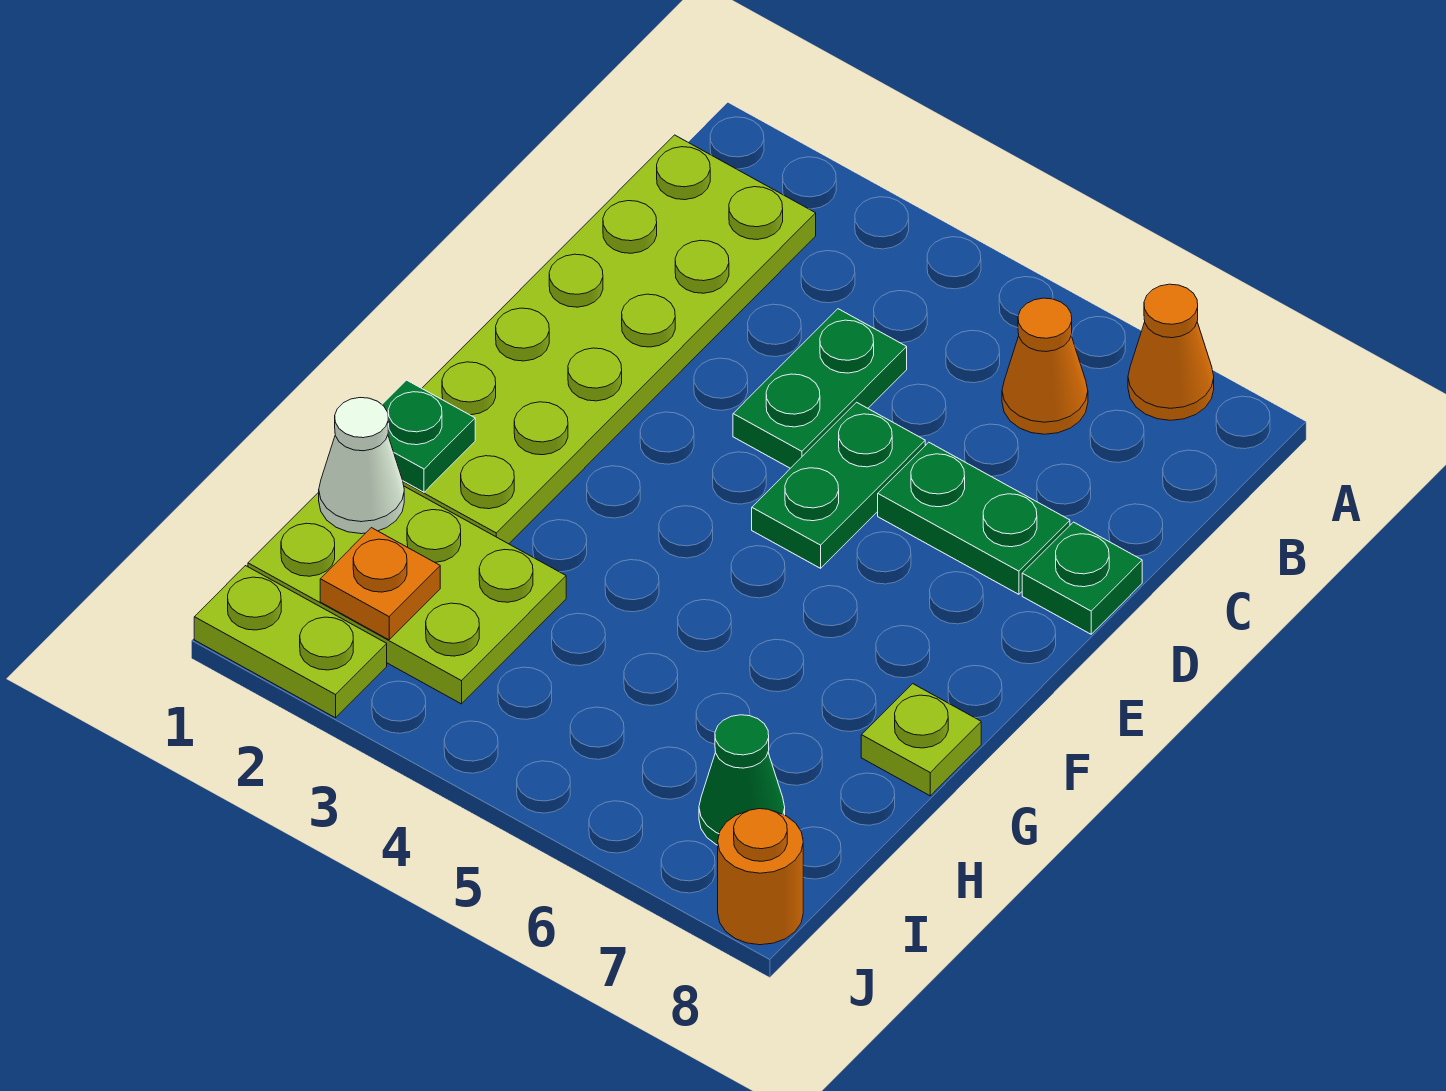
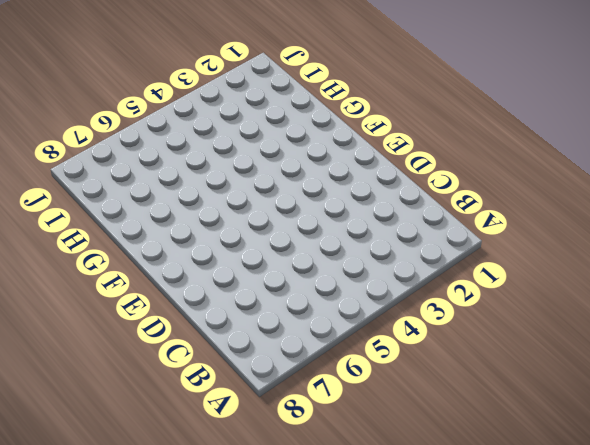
none -> orange cone A7 level 1
none -> lime plate B1:G2 level 1
none -> orange cone B6 level 1

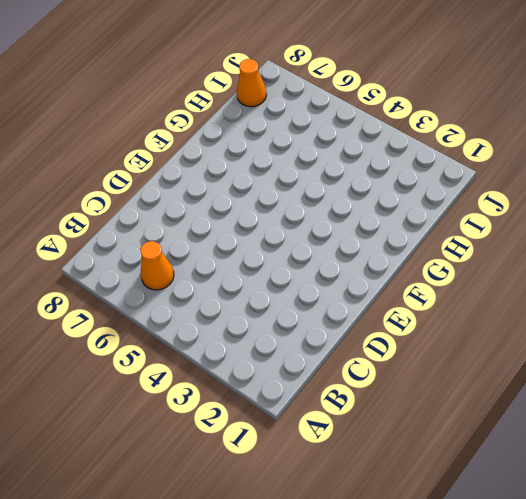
orange cone I8 level 1 -> orange cone A7 level 1
none -> lime plate B1:G2 level 1
none -> green plate C4:D4 level 1
none -> green plate D5:E5 level 1

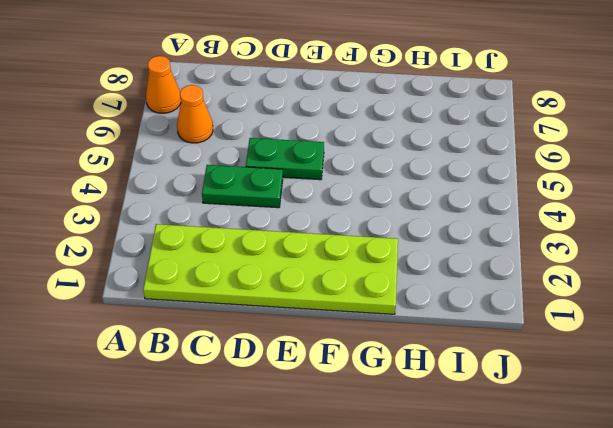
none -> green plate D6:D7 level 1
none -> green plate D8 level 1
none -> lime plate G8 level 1

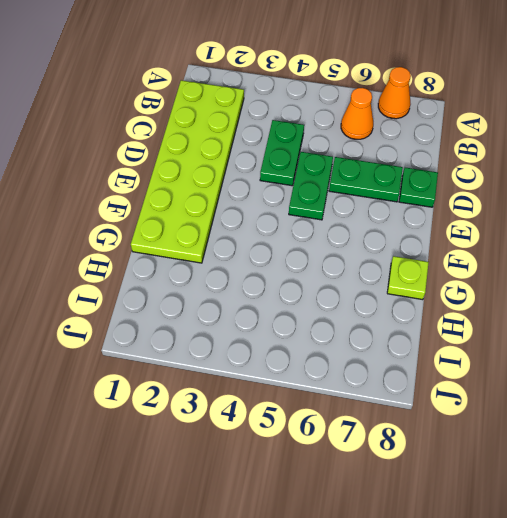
none -> lime plate H1:I3 level 1
none -> green cone I7 level 1
none -> lime plate J1:J2 level 1

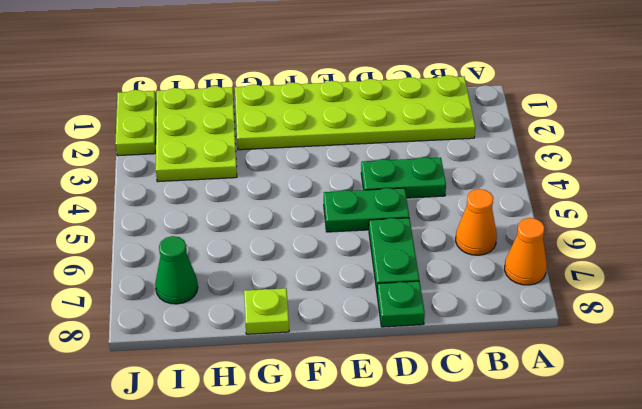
none -> orange round brick J8 level 1
none -> green plate G1 level 2
none -> white cone H1 level 2

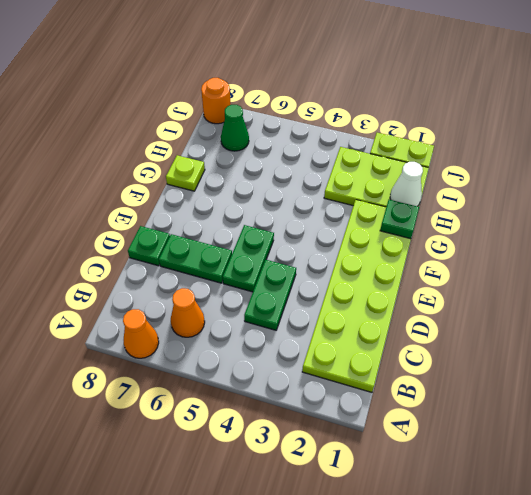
none -> orange plate I2 level 2

